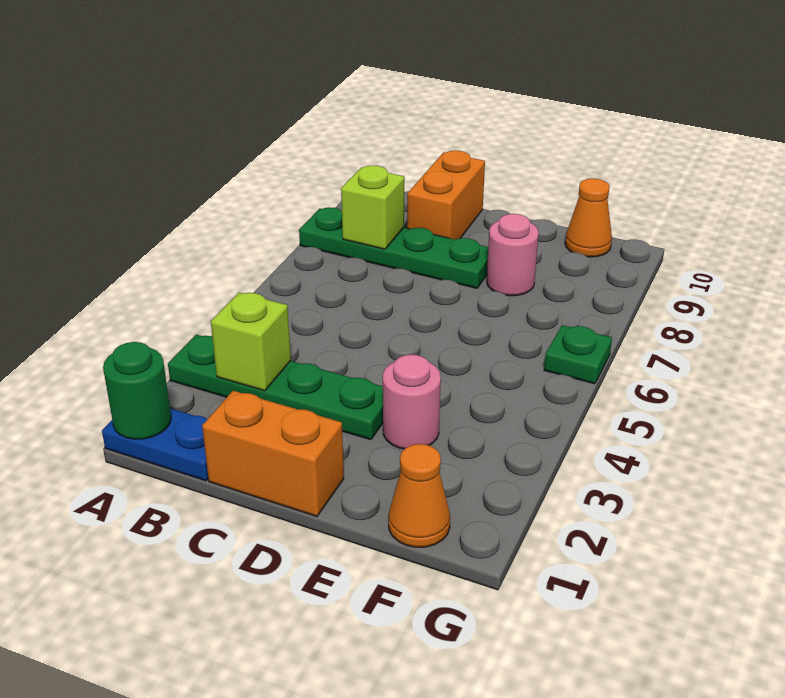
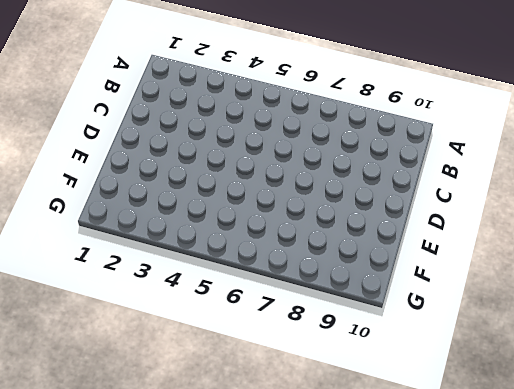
none -> blue plate A1:B1 level 1
none -> green plate A3:D3 level 1
none -> green plate A8:D8 level 1

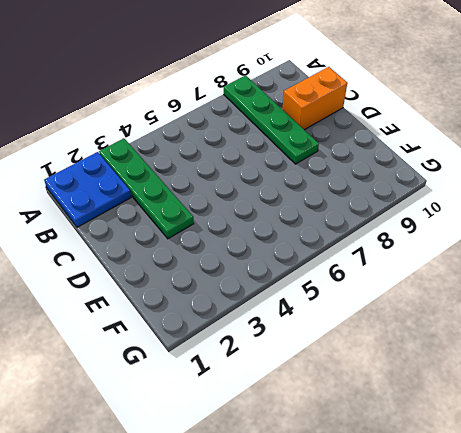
blue plate A1:B2 level 1 -> blue plate A1:B1 level 1
none -> orange brick C1:D1 level 1
none -> pink round brick E3 level 1
none -> pink round brick E8 level 1

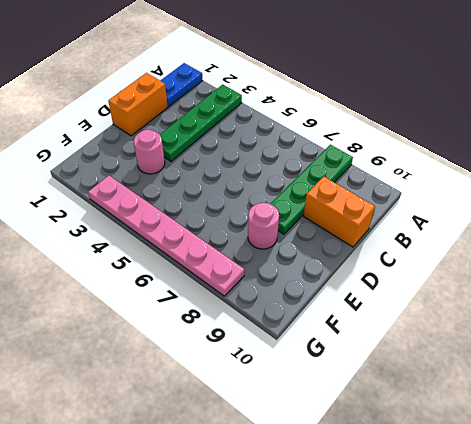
pink plate G3:G8 level 1 -> green plate G6 level 1
none -> orange cone F1 level 1
none -> orange cone F10 level 1
none -> green round brick A1 level 2

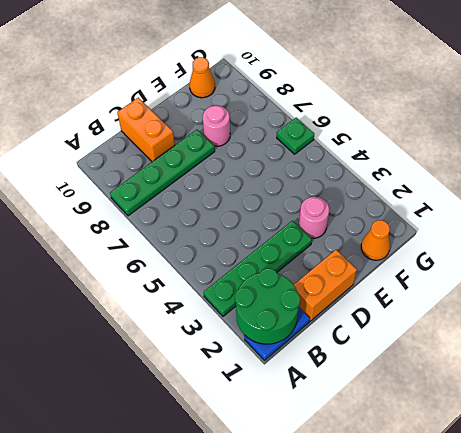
green round brick A1:B2 level 2 -> green round brick A1 level 2
none -> lime brick B3 level 2
none -> lime brick B8 level 2

